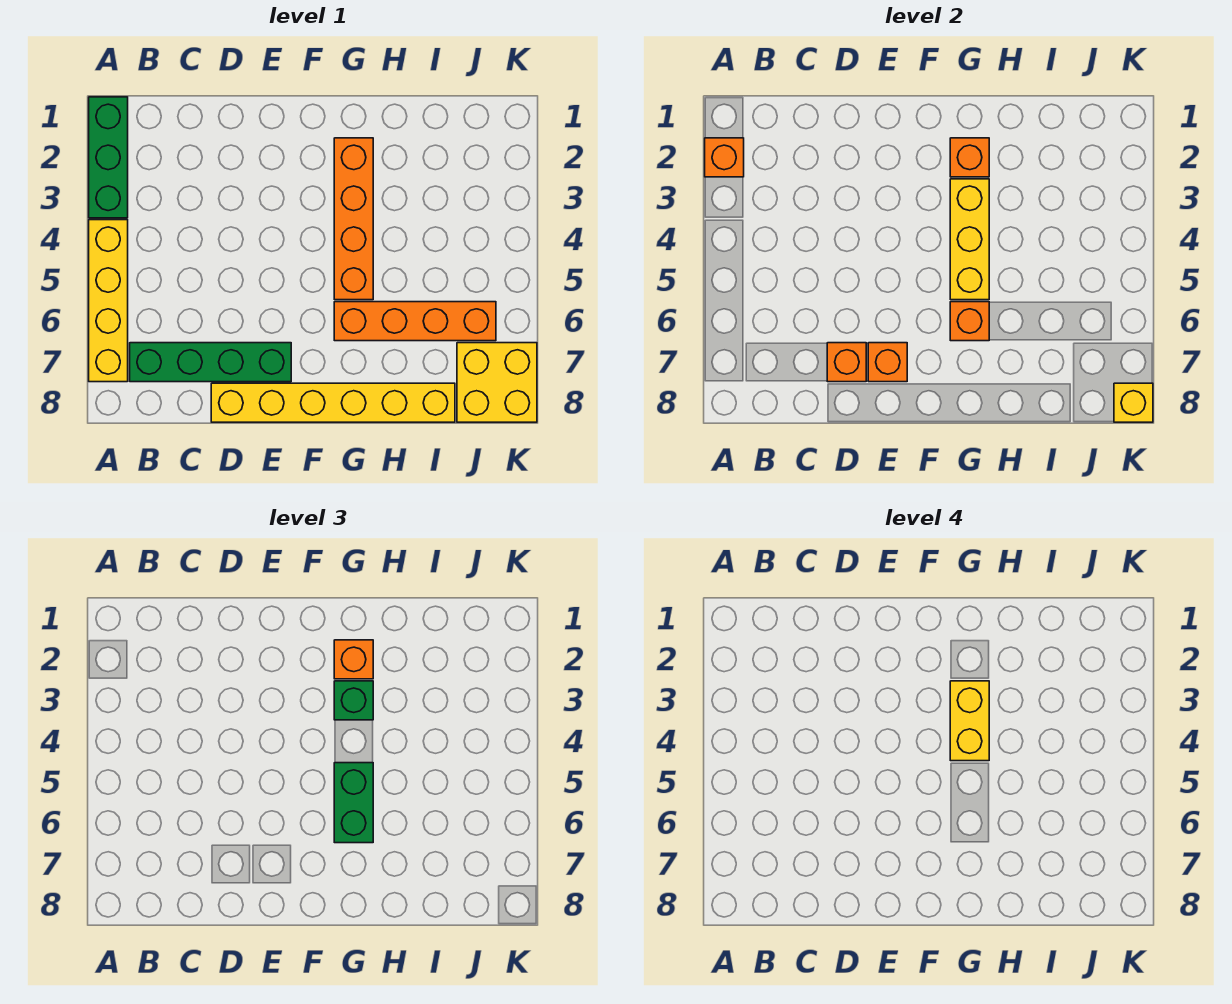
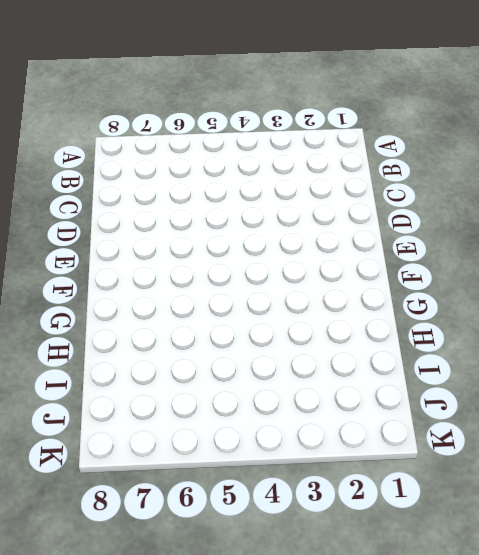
none -> green brick A1:A3 level 1
none -> yellow brick A4:A7 level 1
none -> green brick B7:E7 level 1

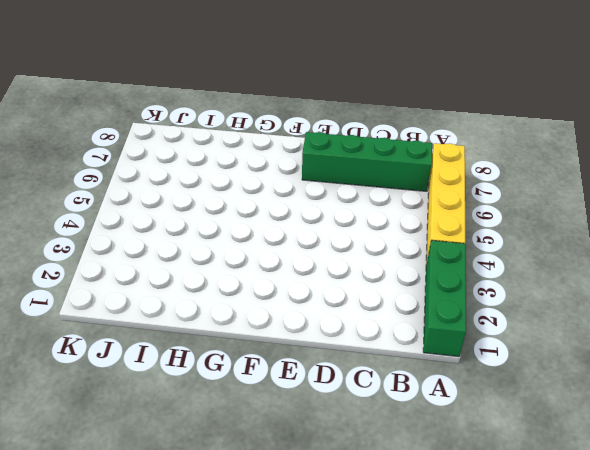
none -> yellow brick D8:I8 level 1
none -> orange brick G2:G5 level 1
none -> orange brick G6:J6 level 1

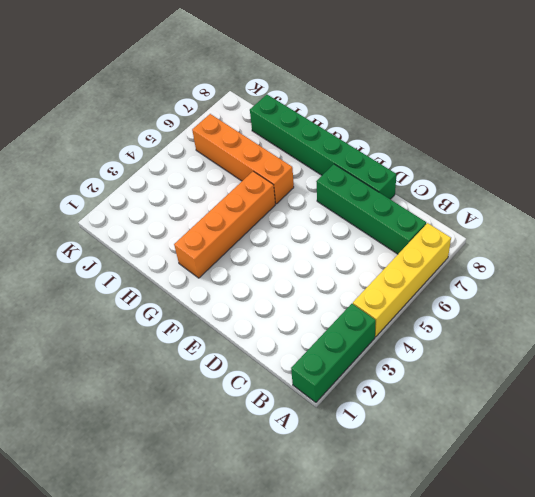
green brick D8:I8 level 1 -> yellow brick D8:I8 level 1
none -> yellow brick J7:K8 level 1
none -> orange brick A2 level 2
none -> orange brick D7 level 2

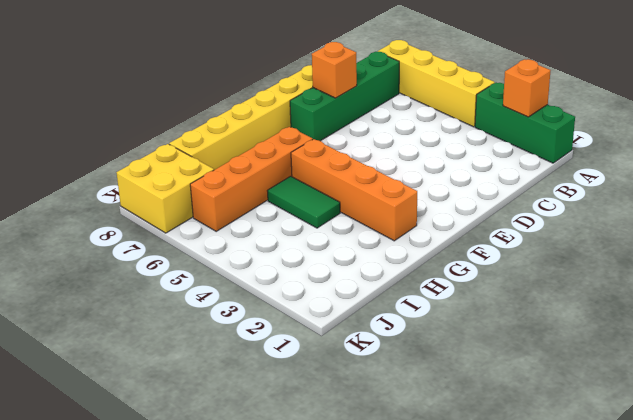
green tile H4:H5 level 1 -> none
none -> orange brick E7 level 2
none -> orange brick G2 level 2
none -> yellow brick G3:G5 level 2

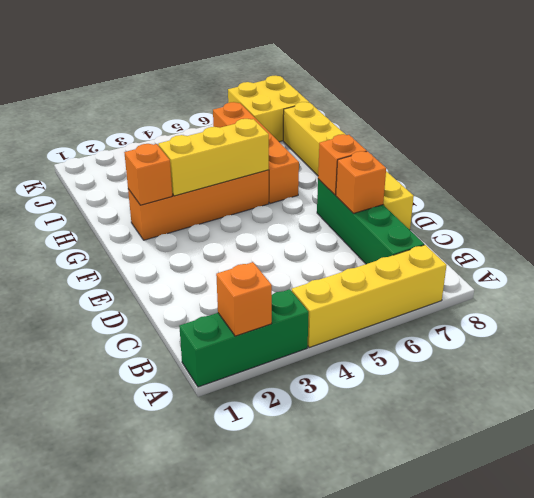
none -> orange brick G6 level 2
none -> yellow brick K8 level 2
none -> orange brick G2 level 3

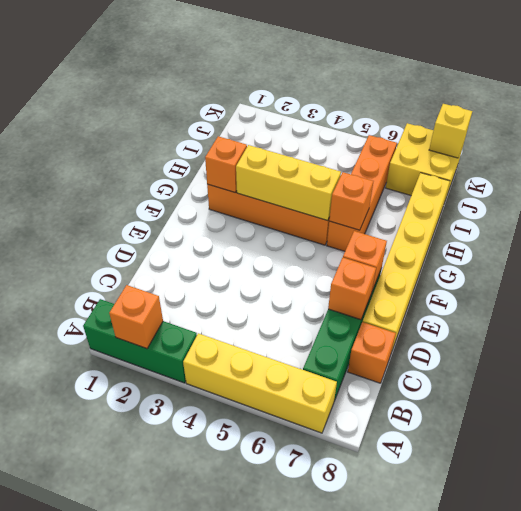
orange brick C8 level 1 -> orange brick G2 level 3
none -> green brick G3 level 3
none -> green brick G5:G6 level 3
none -> yellow brick G3:G4 level 4

